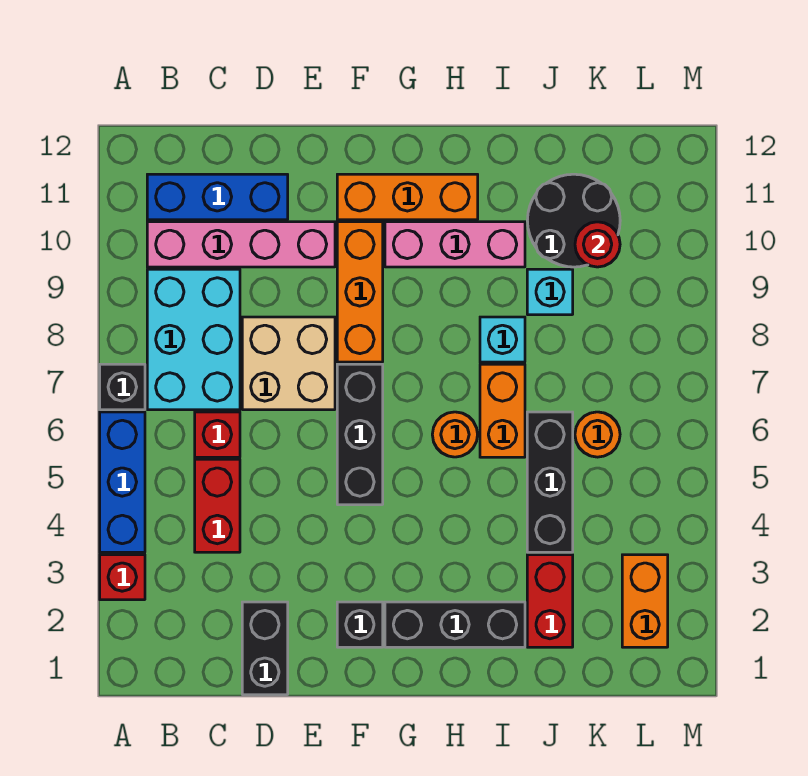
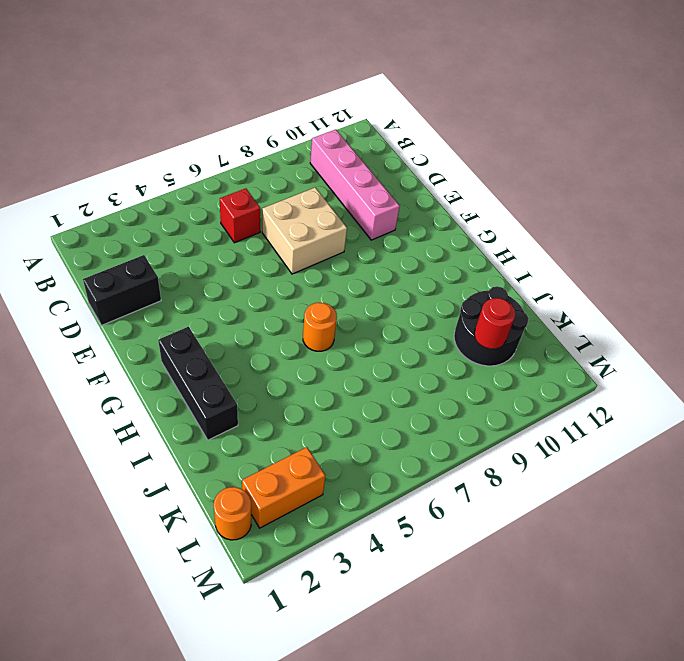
orange round brick L1 level 1 -> orange round brick K6 level 1
none -> red brick A3 level 1
none -> blue brick A4:A6 level 1
none -> black brick A7 level 1

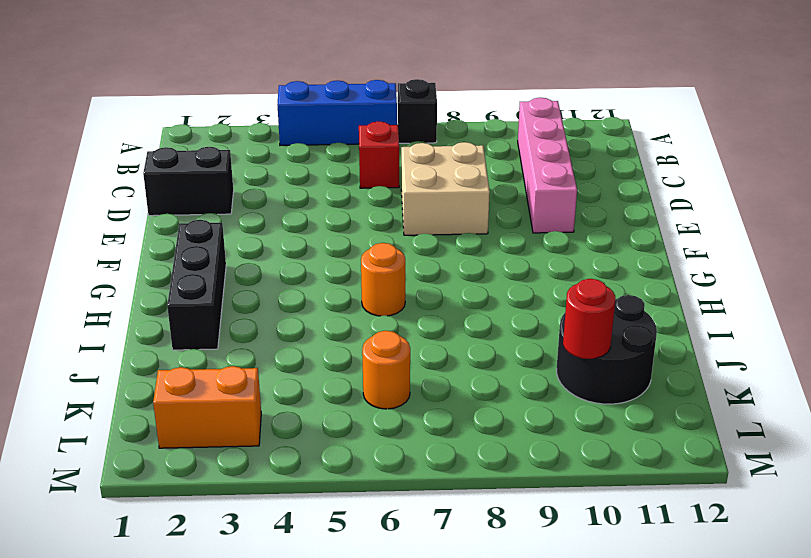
none -> red brick A3 level 1
none -> cyan brick B7:C9 level 1
none -> blue brick B11:D11 level 1

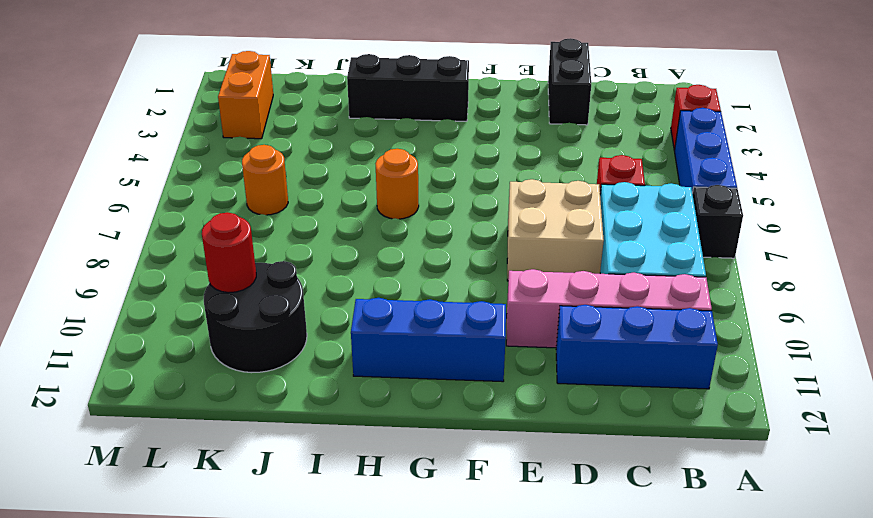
blue brick F11:H11 level 1 -> orange brick F11:H11 level 1
none -> red brick C4:C5 level 1
none -> black brick F2 level 1
none -> black brick F5:F7 level 1

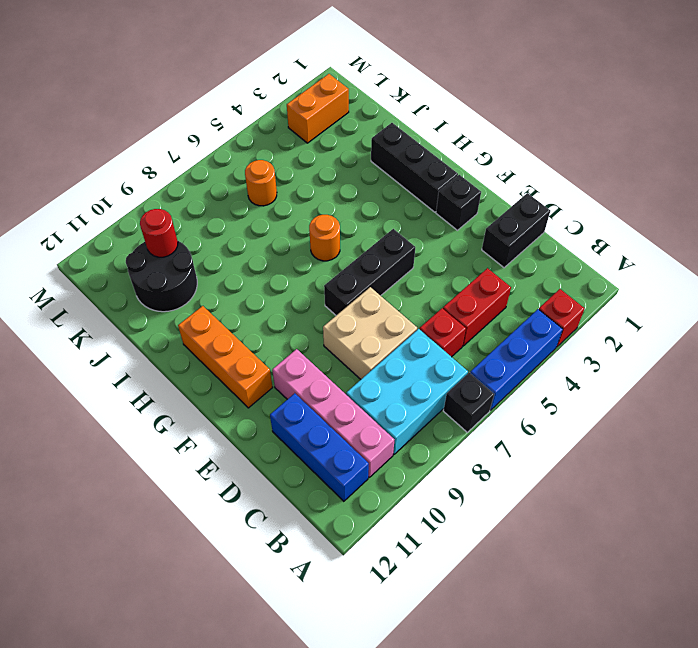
none -> orange brick F8:F10 level 1
none -> pink brick G10:I10 level 1
none -> orange brick I6:I7 level 1

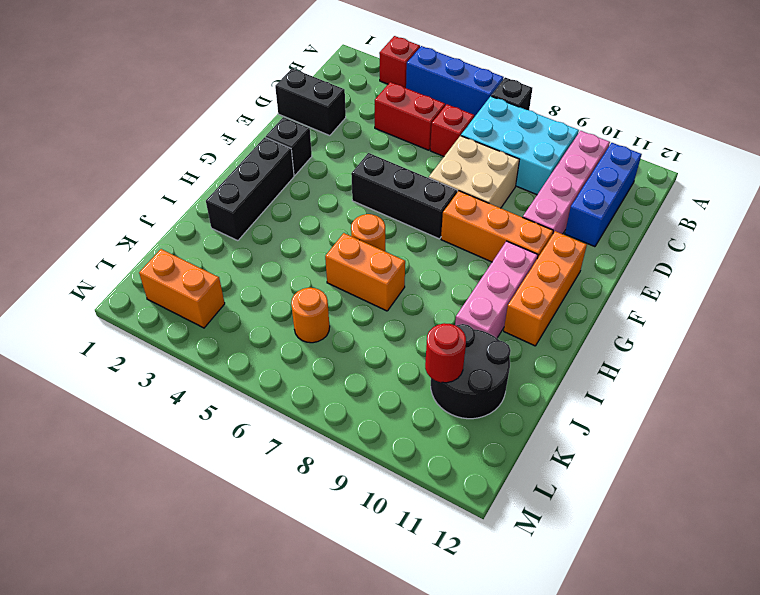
none -> cyan brick I8 level 1
none -> red brick J2:J3 level 1
none -> black brick J4:J6 level 1

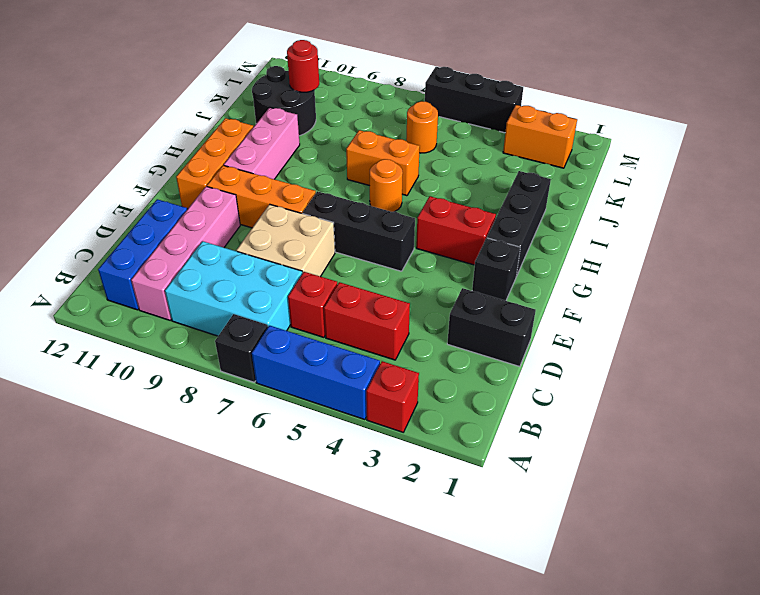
red brick G3:G4 level 1 -> red brick J2:J3 level 1
black brick M4:M6 level 1 -> black brick J4:J6 level 1
none -> cyan brick I8 level 1
none -> cyan brick J9 level 1

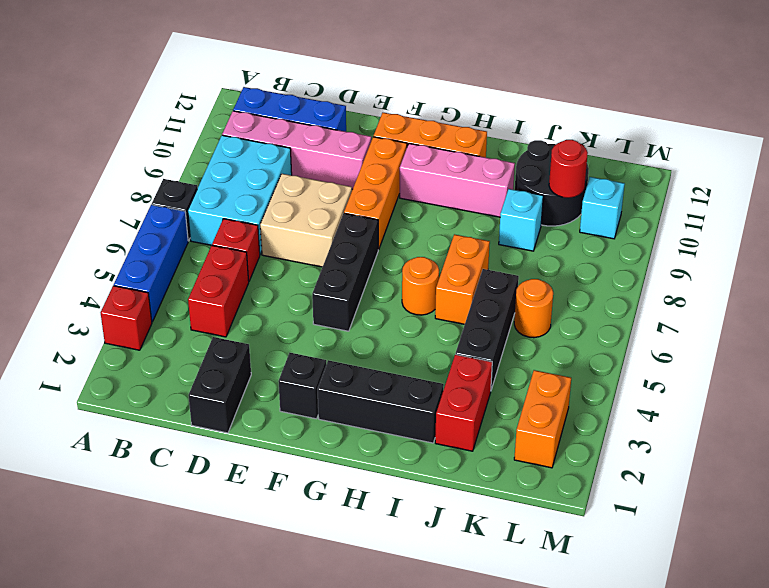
cyan brick L10 level 1 -> cyan brick I8 level 1

